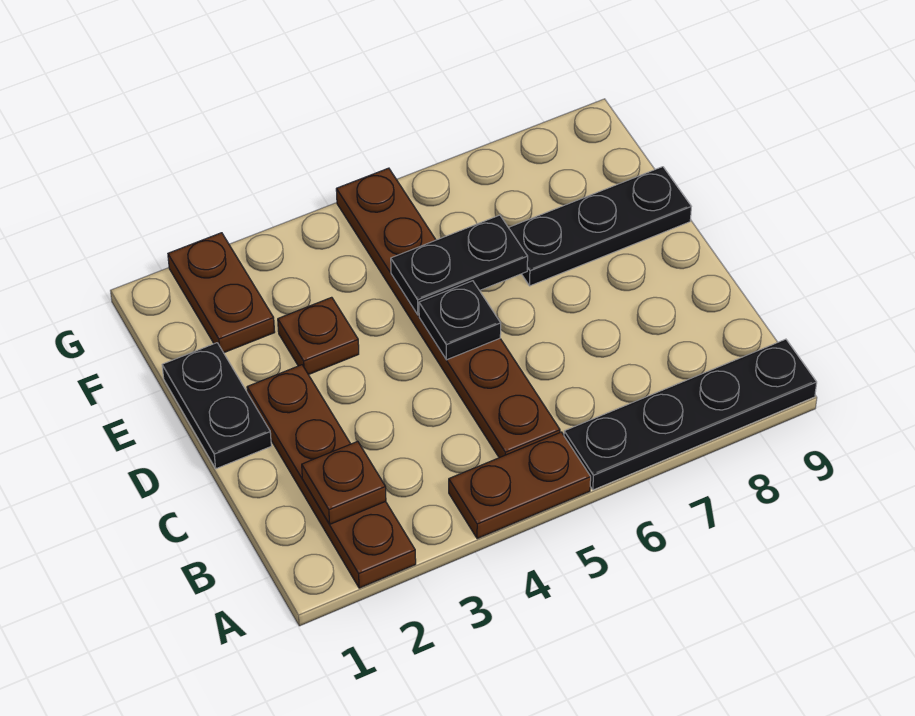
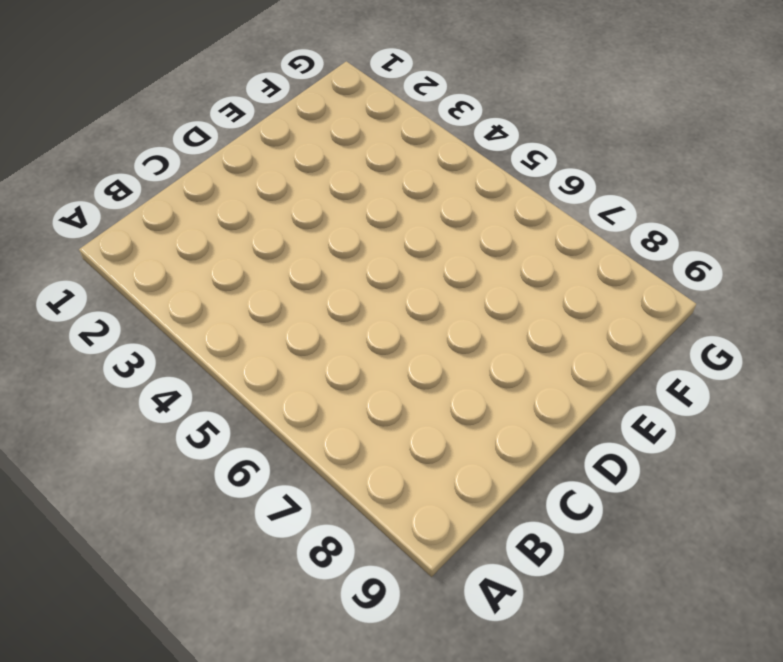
none -> brown plate A2:D2 level 1
none -> brown plate A4:A5 level 1

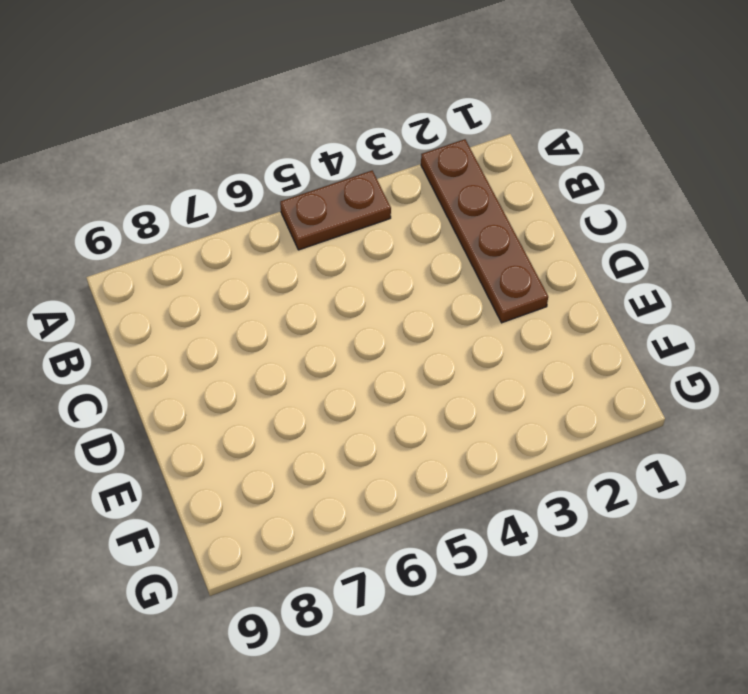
none -> black plate A6:A9 level 1
none -> brown plate B5:G5 level 1

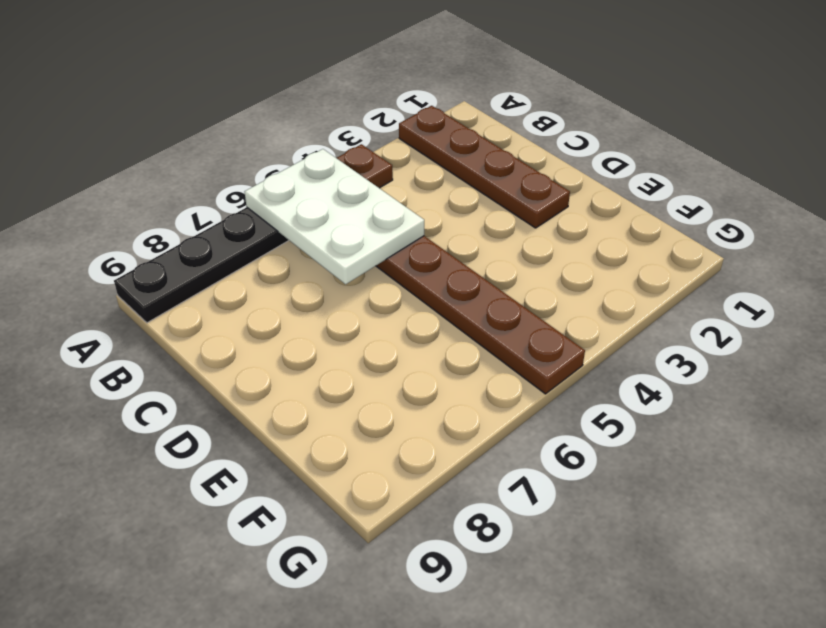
white plate A5:C6 level 2 -> none
none -> black plate D1:E1 level 1
none -> brown plate E3 level 1

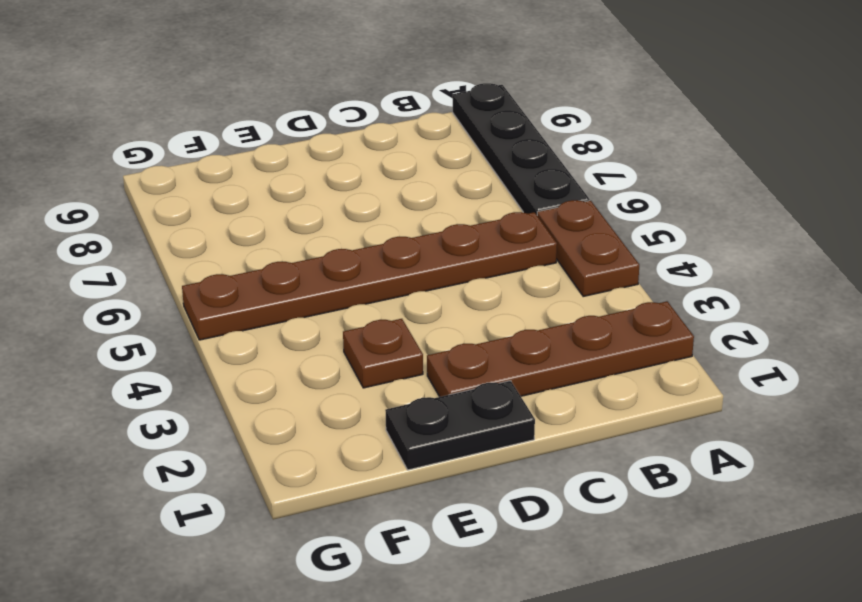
none -> black plate E7:E9 level 1
none -> brown plate F2:G2 level 1

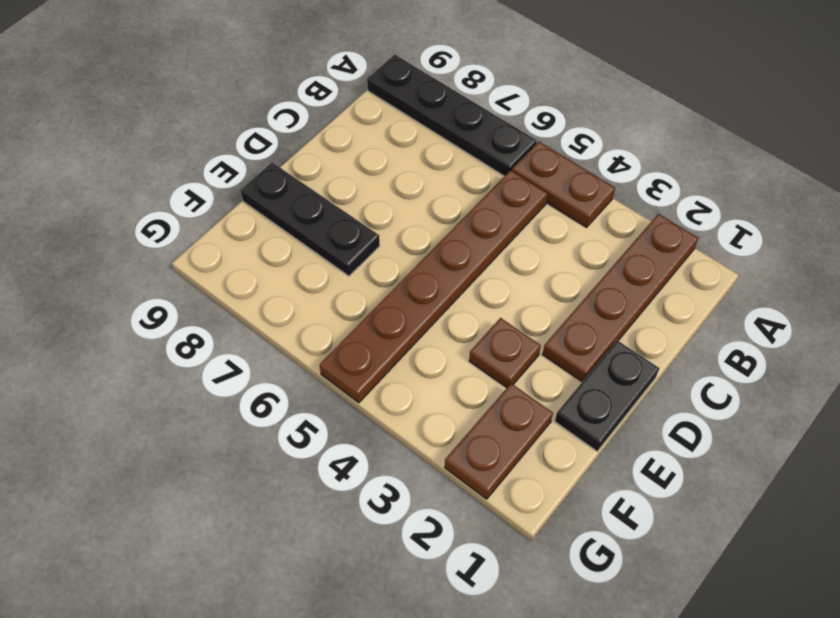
none -> brown plate B2 level 2
none -> black plate D5 level 2

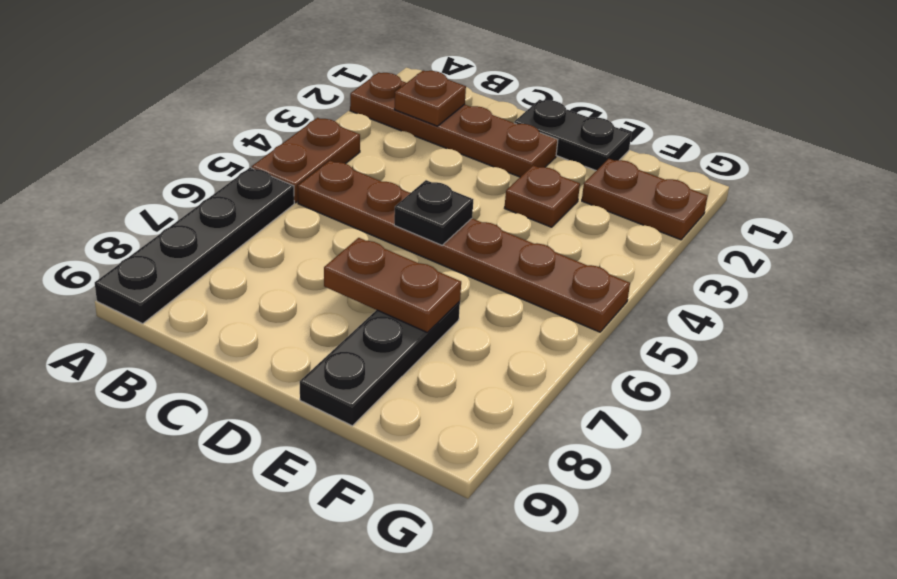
brown plate D7:E7 level 2 -> none
none -> black plate E5:E6 level 2

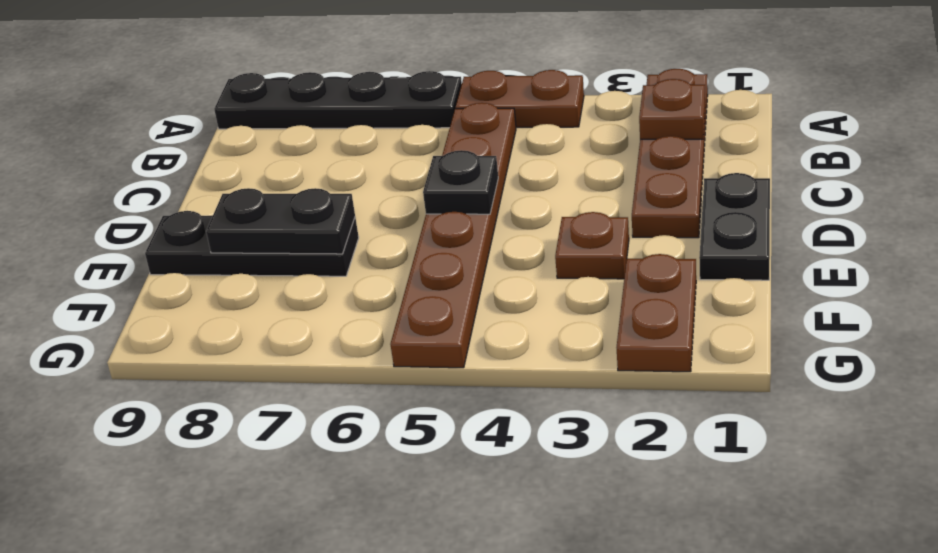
black plate E7:E8 level 2 -> black plate E5:E6 level 2

